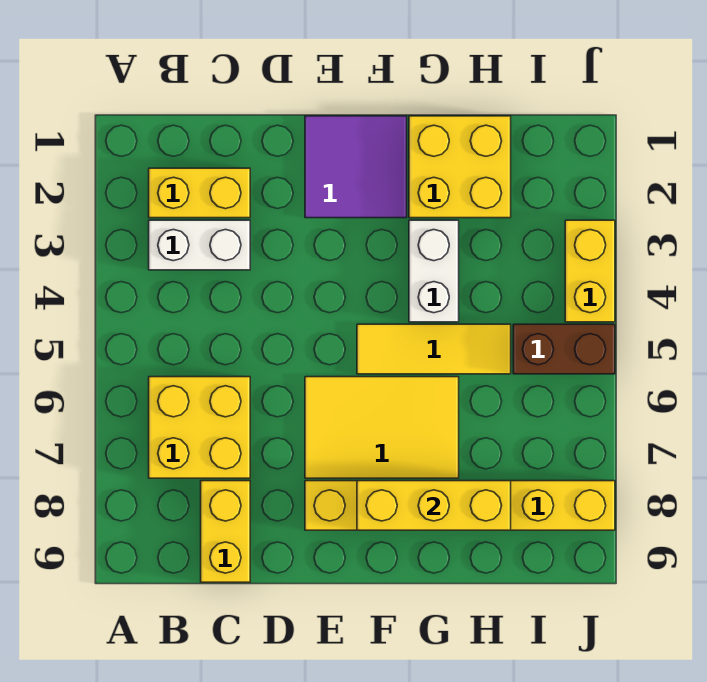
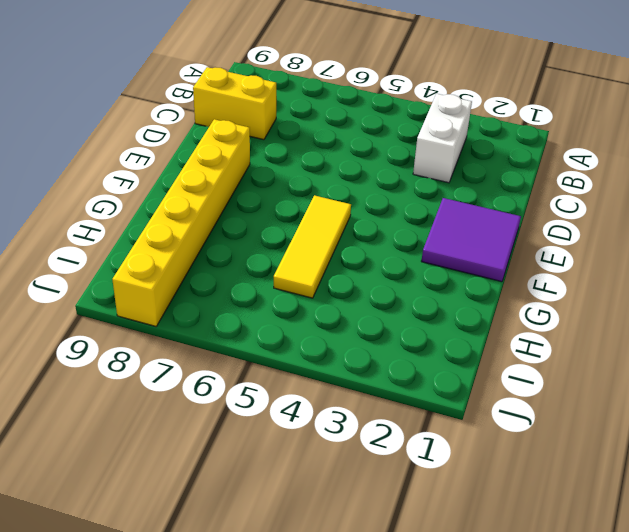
none -> yellow brick B2:C2 level 1
none -> yellow brick B6:C7 level 1
none -> yellow tile E6:G7 level 1

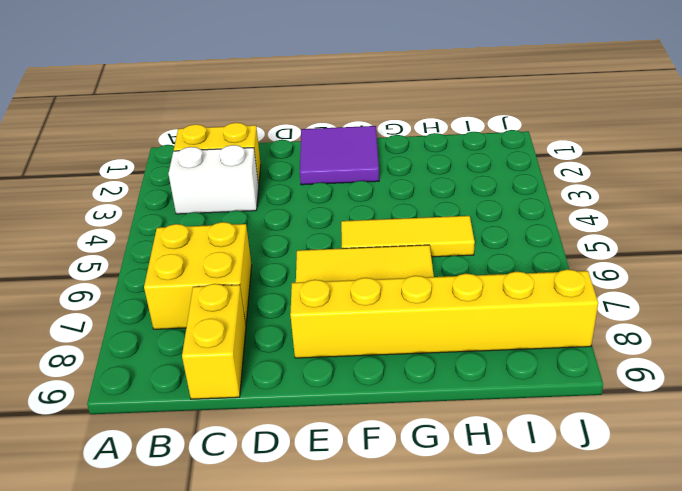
none -> yellow brick G1:H2 level 1
none -> white brick G3:G4 level 1
none -> brown brick I5:J5 level 1

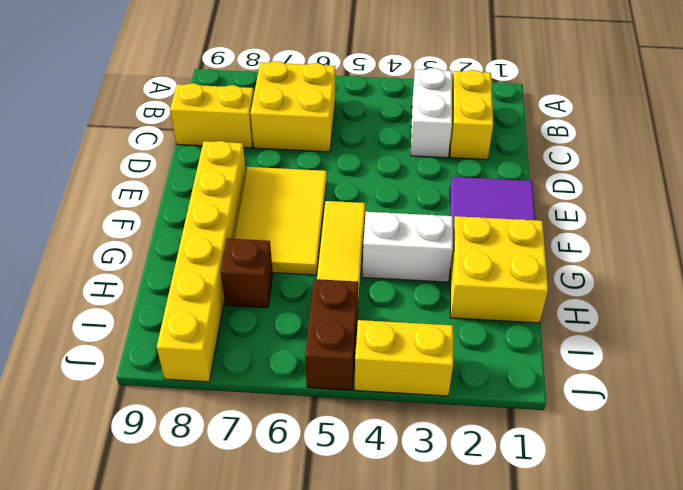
brown brick H7 level 1 -> none
none -> yellow brick F8:H8 level 2

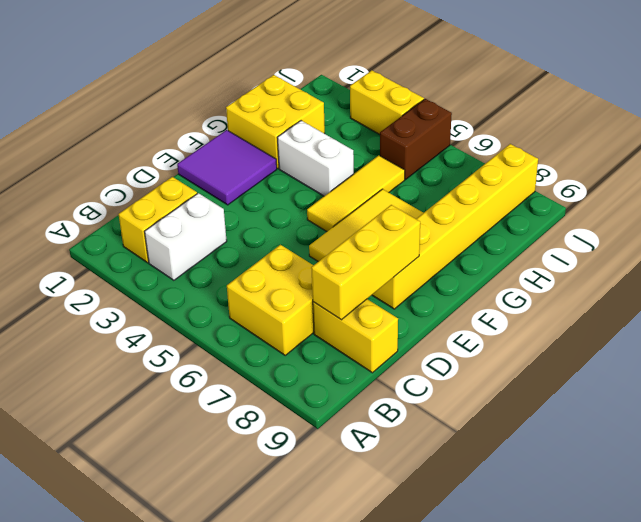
yellow brick C8:E8 level 2 -> yellow brick F8:H8 level 2

